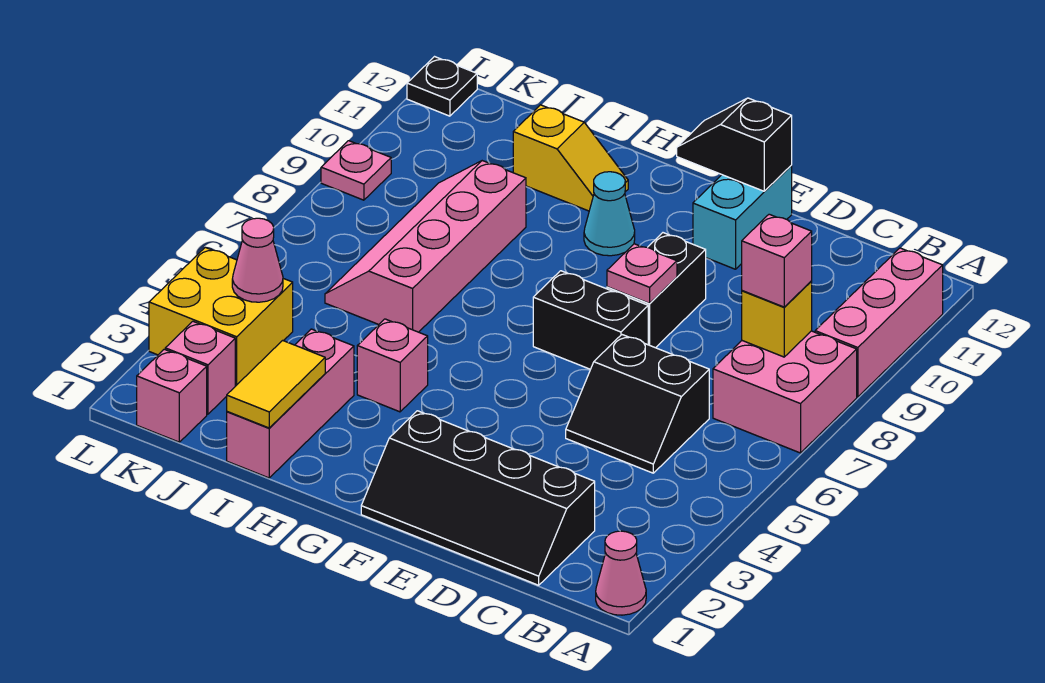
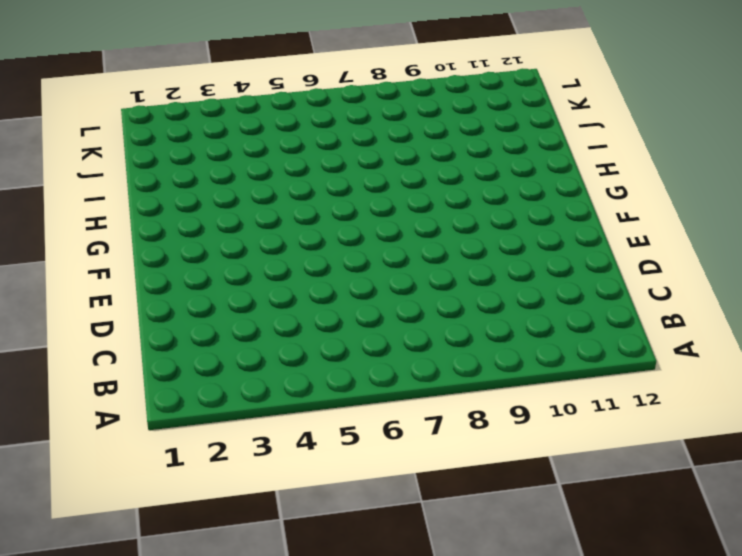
none -> pink cone A1 level 1
none -> pink brick A7:B8 level 1
none -> pink brick A9:A11 level 1

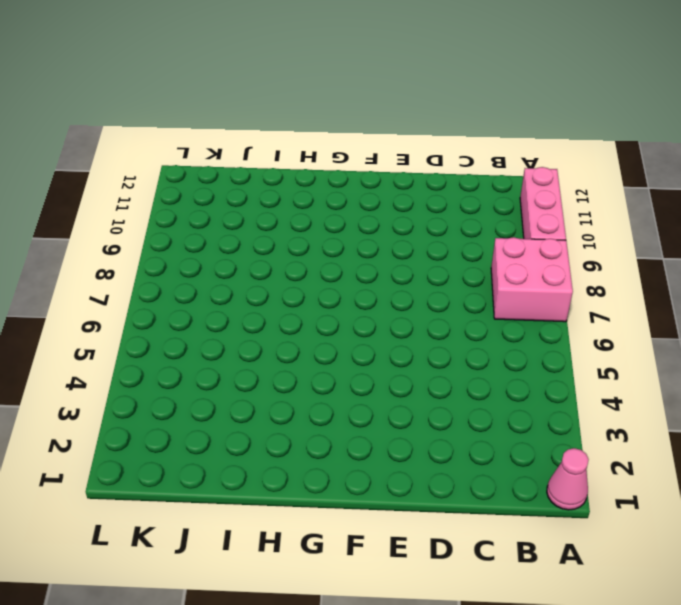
none -> black slope C1:F2 level 1 top 2
none -> black slope C5:D6 level 1 top 6
none -> black brick E7:F7 level 1

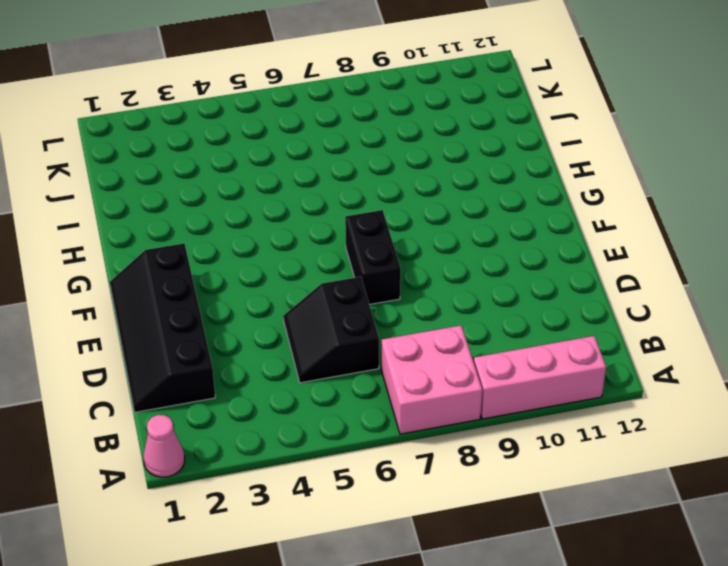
none -> black brick E8:E9 level 1
none -> cyan brick E11:E12 level 1
none -> cyan cone G10 level 1

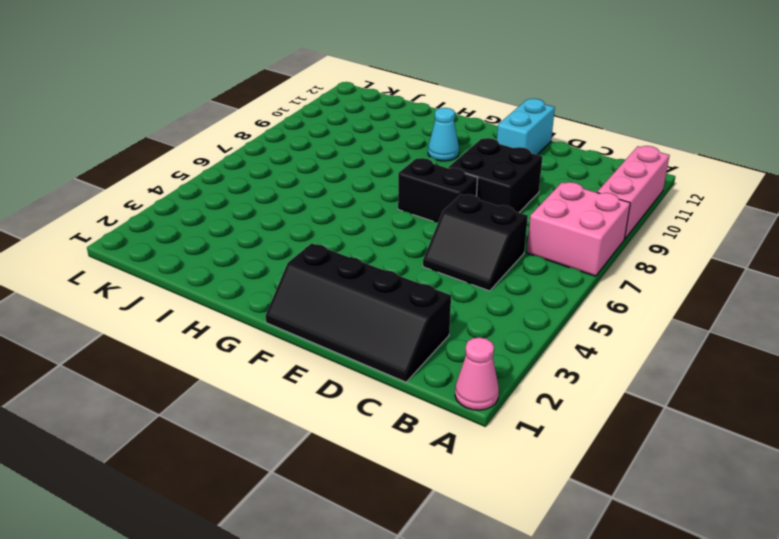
black brick D8:E9 level 1 -> black brick E8:E9 level 1
none -> pink brick H4 level 1
none -> yellow slope H11:I11 level 1 top I
none -> pink brick I1:I3 level 1

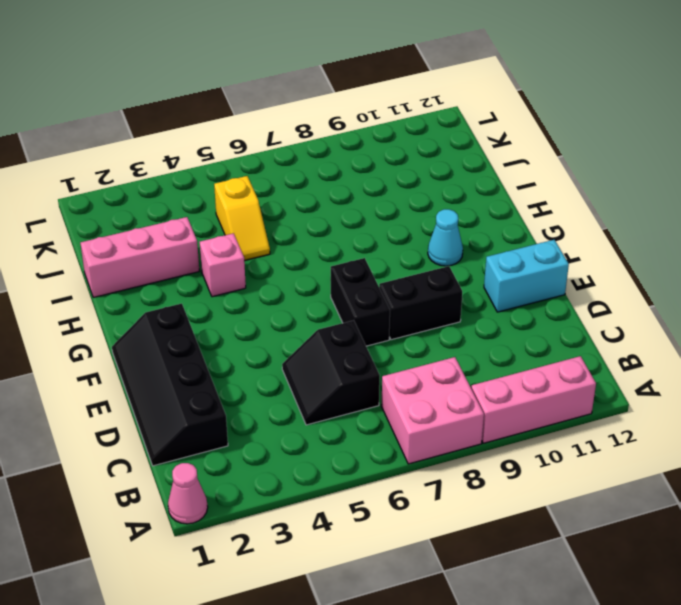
yellow slope I5:J5 level 1 top J -> yellow slope H11:I11 level 1 top I
none -> pink slope I6:J9 level 1 top I
none -> pink brick K1 level 1
none -> pink brick K2 level 1

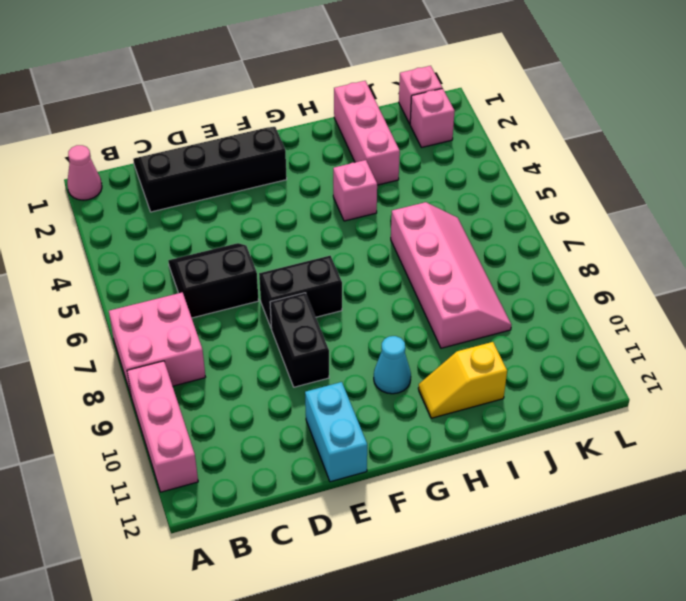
none -> yellow brick K3:L4 level 1
none -> pink plate L9 level 1
none -> black plate L12 level 1

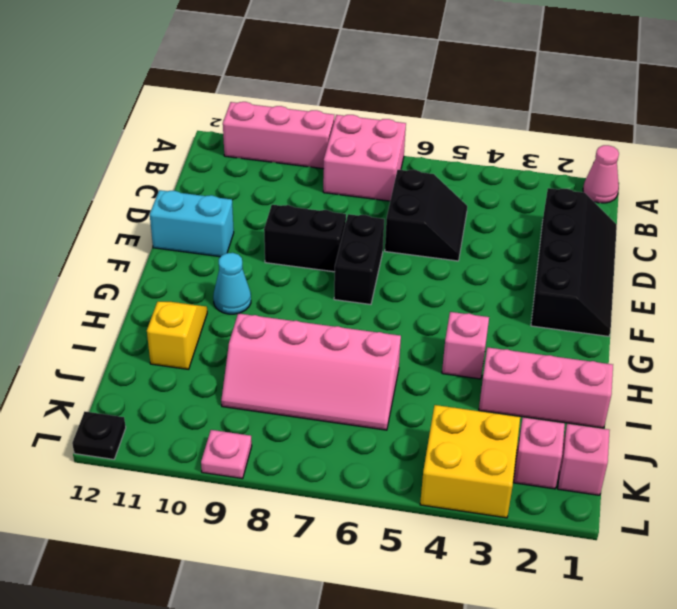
none -> yellow brick B8 level 2
none -> pink plate E8 level 2
none -> black slope E12:F12 level 2 top E

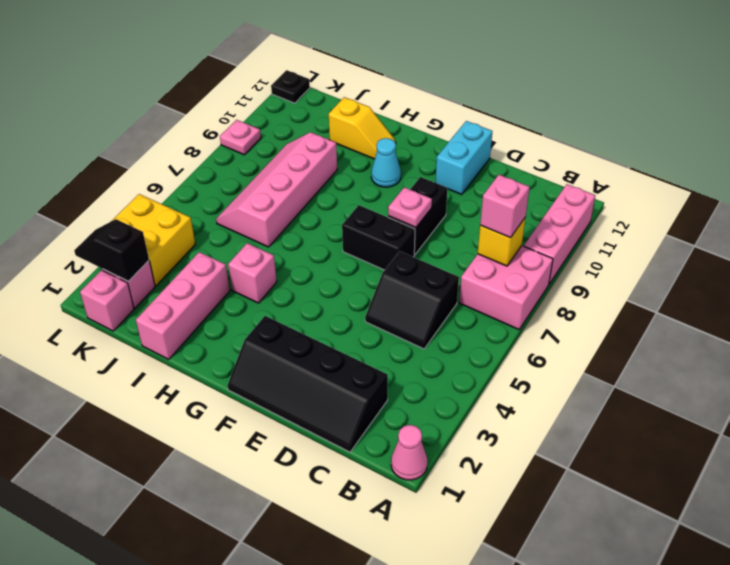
black slope K2:L2 level 2 top K -> black slope E12:F12 level 2 top E
none -> yellow tile I1:I2 level 2
none -> pink cone K4 level 2

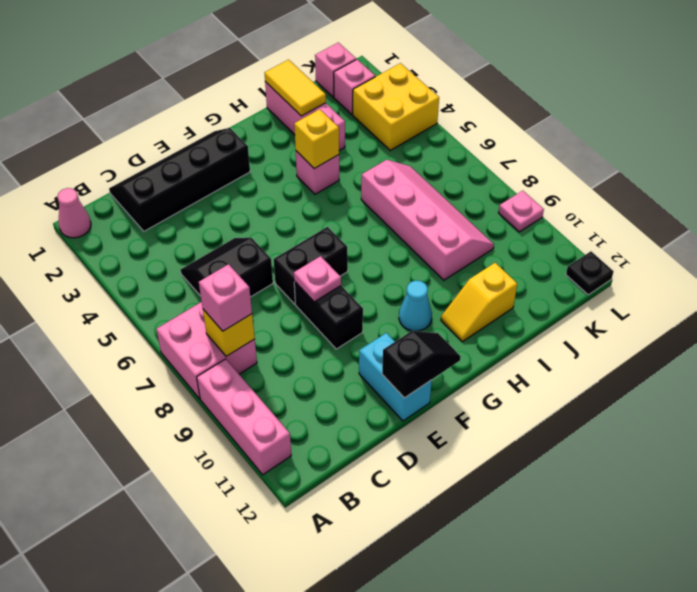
yellow brick H4 level 2 -> none
none -> pink cone K4 level 2

